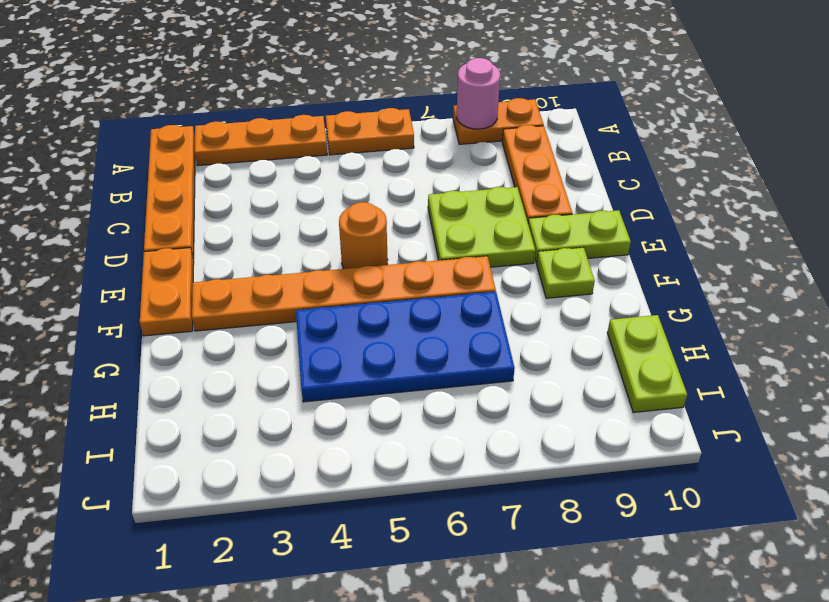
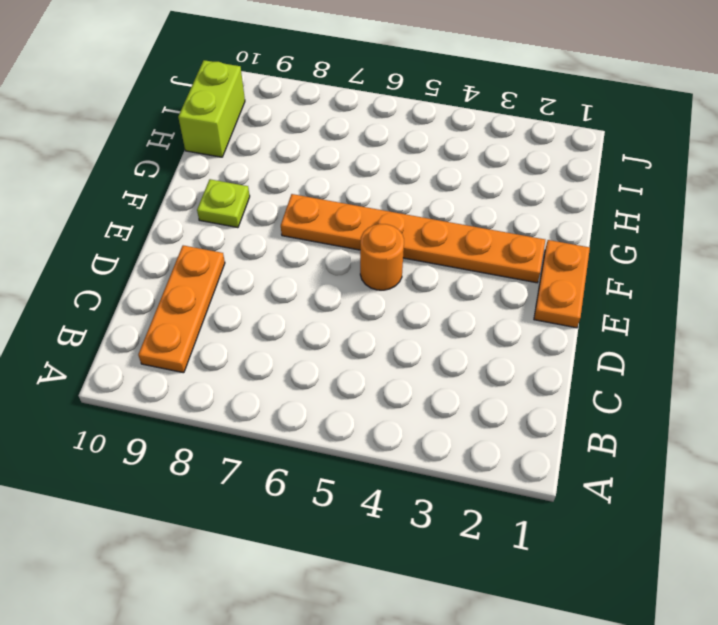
lime brick H10:I10 level 1 -> lime plate H10:I10 level 1
none -> orange plate A1:D1 level 1
none -> orange plate A2:A4 level 1
none -> orange plate A5:A6 level 1

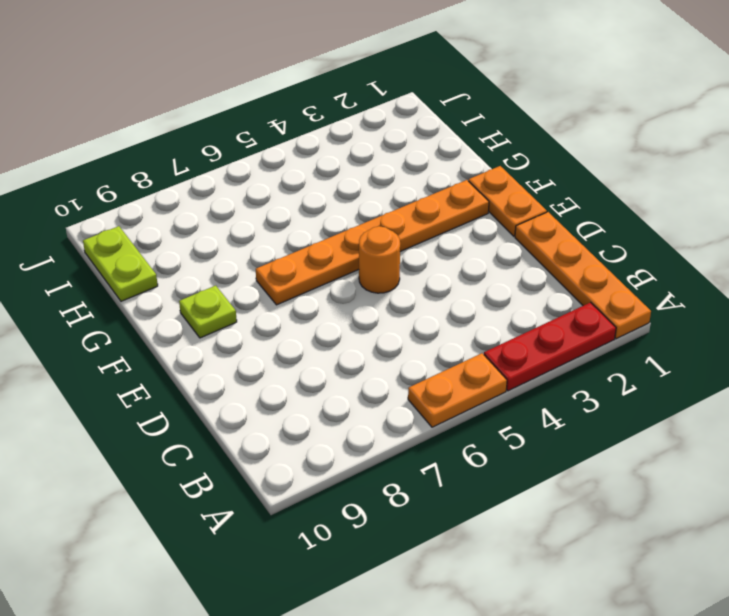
red plate A2:A4 level 1 -> orange plate A2:A4 level 1
none -> orange plate A8:A9 level 1
none -> orange plate B9:D9 level 1
none -> lime plate D7:E8 level 1

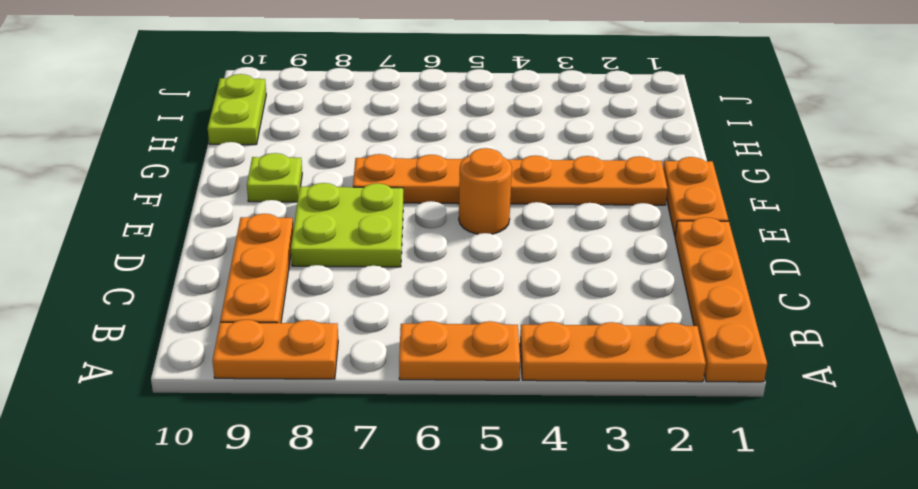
none -> lime plate E9:E10 level 1
none -> blue plate G4:H7 level 1
none -> pink round brick A8 level 2

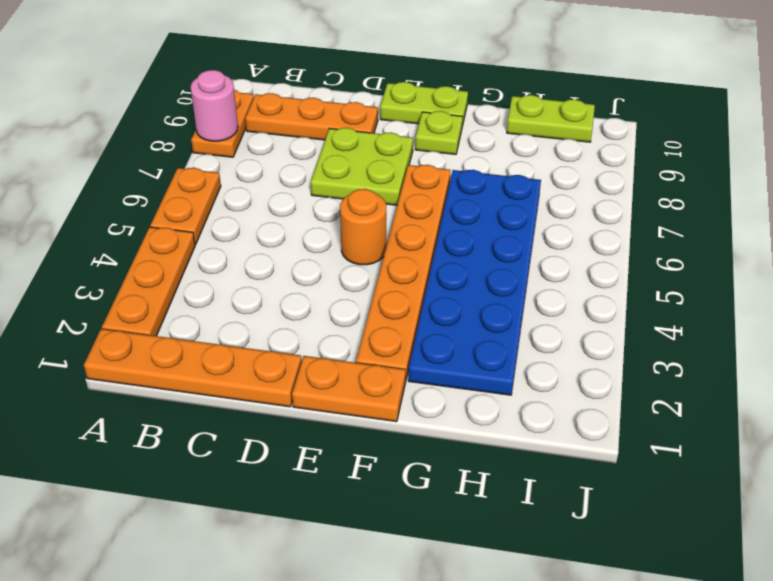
lime plate E10:F10 level 1 -> lime plate E9:E10 level 1
blue plate G2:H7 level 1 -> blue plate G4:H7 level 1

